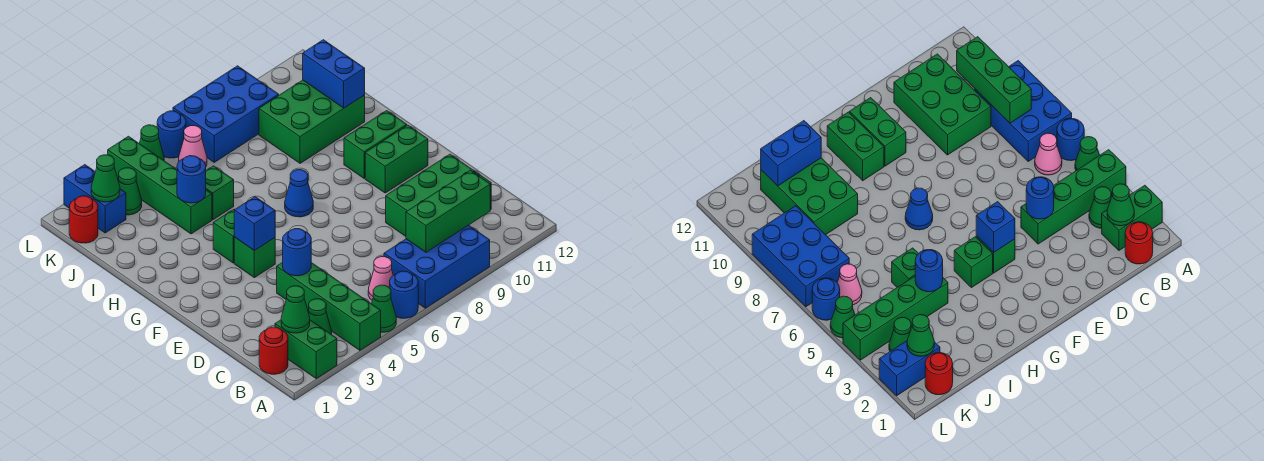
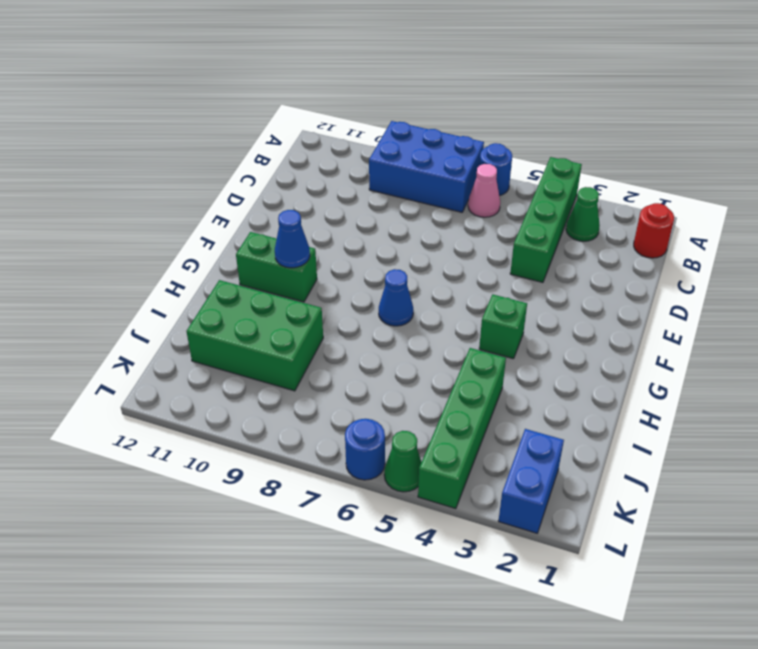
blue cone G10 level 2 -> none
none -> green brick A2:B2 level 1
none -> green cone A5 level 1
none -> green brick C9:D11 level 1
none -> green brick F4 level 1

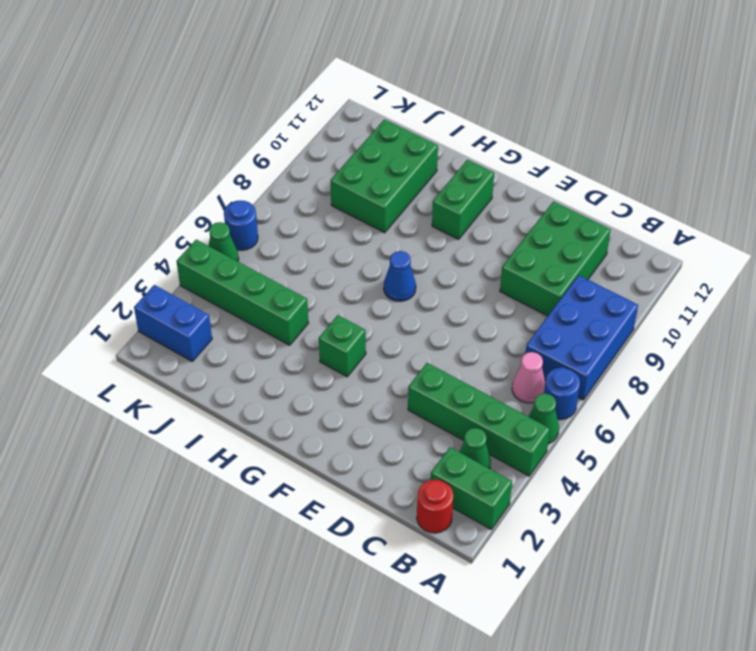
none -> green brick F4 level 1
none -> green brick F10:F11 level 1
none -> green brick I5 level 1
none -> red round brick K1 level 1

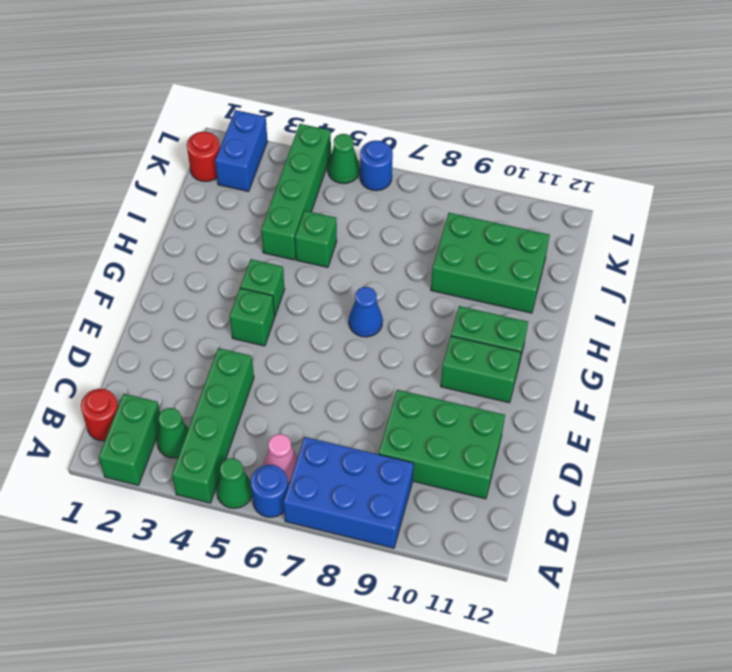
none -> green cone K3 level 1
none -> pink cone K6 level 1
none -> blue brick K7:L9 level 1
none -> green cone B2 level 2

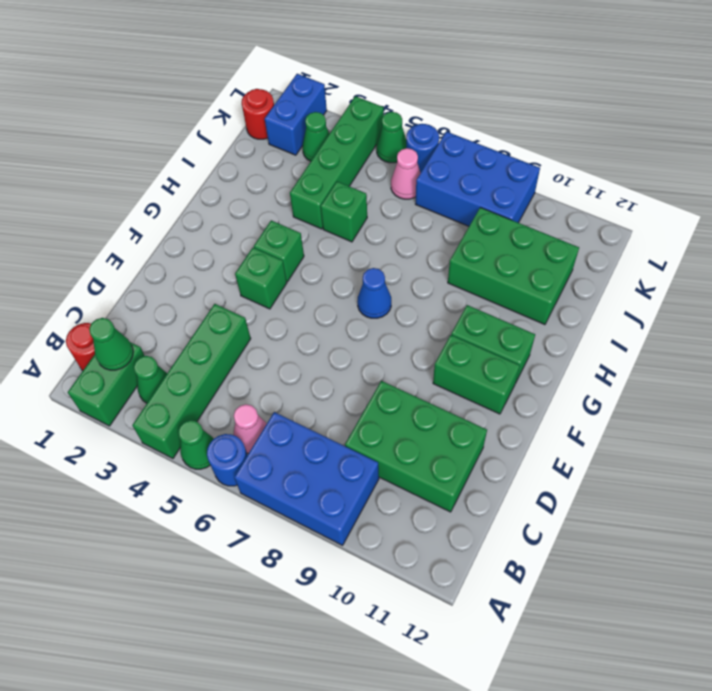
none -> green brick B8:B10 level 2
none -> blue round brick D4 level 2
none -> blue brick F4 level 2
none -> blue round brick I4 level 2

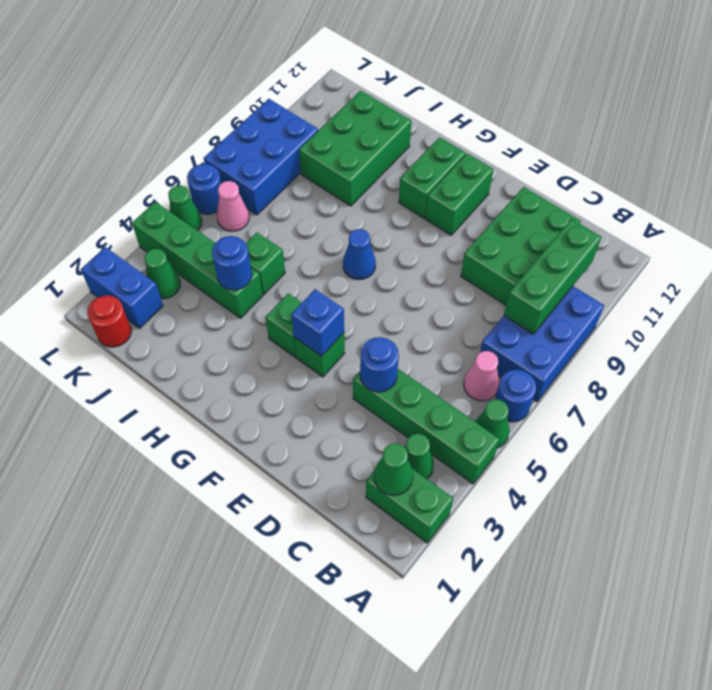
none -> red round brick B1 level 1
none -> blue brick I11:J11 level 2
none -> green cone K2 level 2

